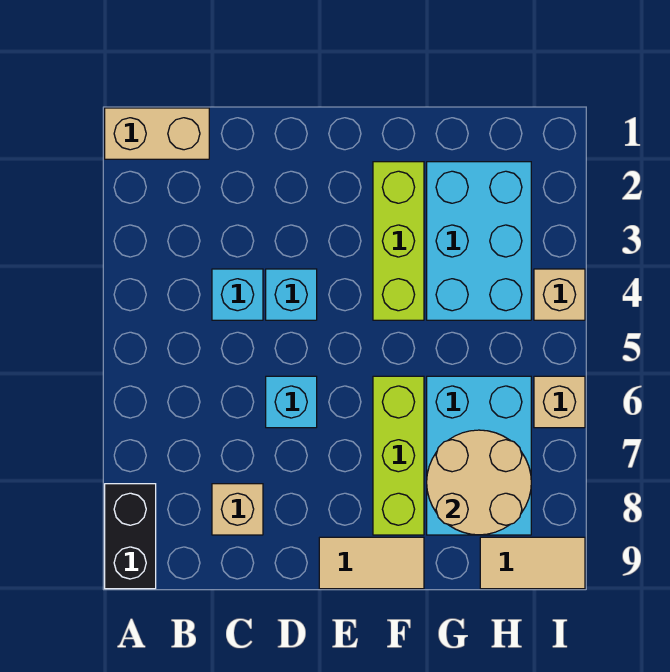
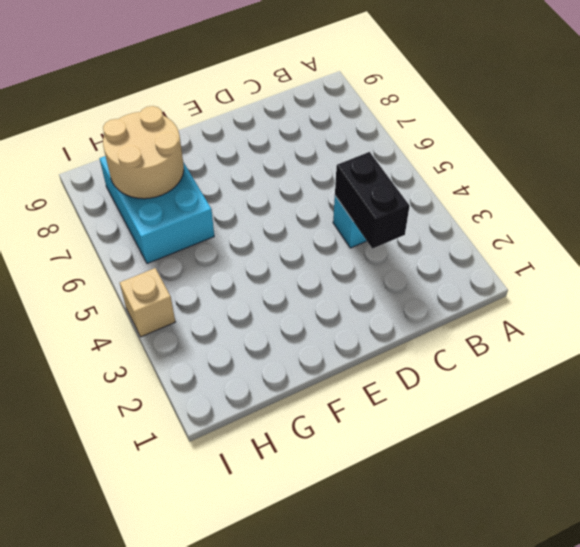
black brick C3:C4 level 2 -> black brick A8:A9 level 1
none -> tan brick A1:B1 level 1
none -> tan brick C8 level 1
none -> cyan brick D4 level 1

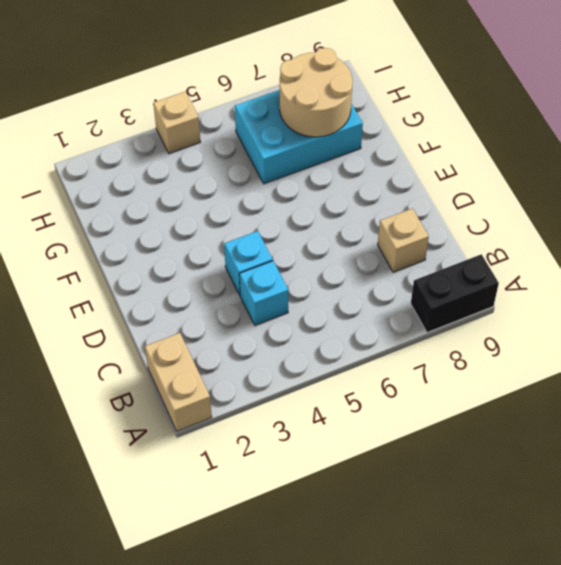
none -> cyan brick D6 level 1
none -> tan tile E9:F9 level 1
none -> lime brick F2:F4 level 1

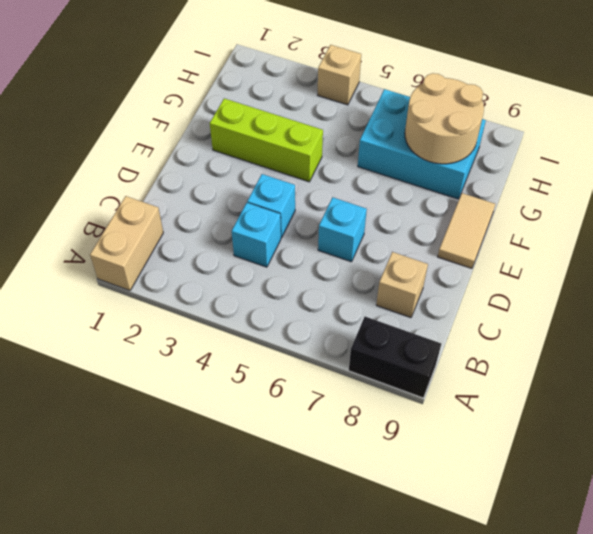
none -> lime brick F6:F8 level 1
none -> cyan brick G2:H4 level 1
none -> tan tile H9:I9 level 1

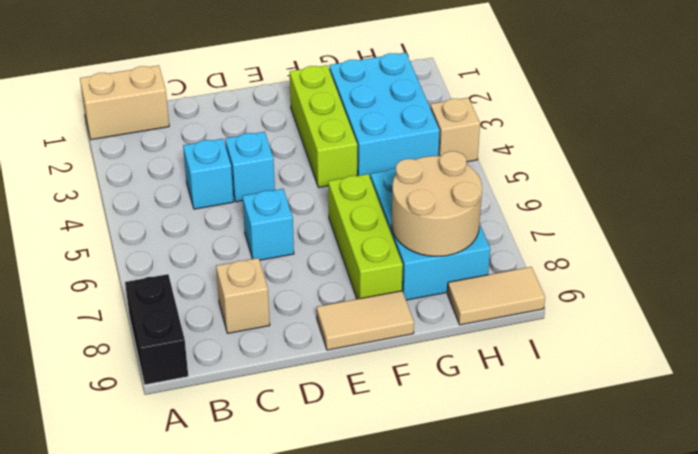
none -> tan brick I6 level 1

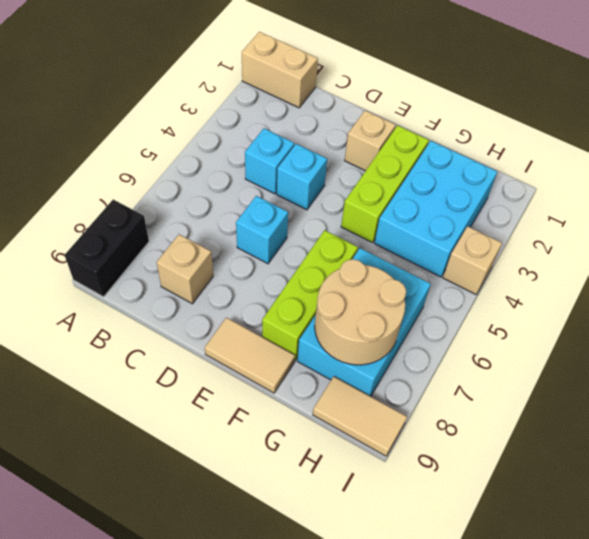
tan brick E2 level 1 -> tan brick I6 level 1

